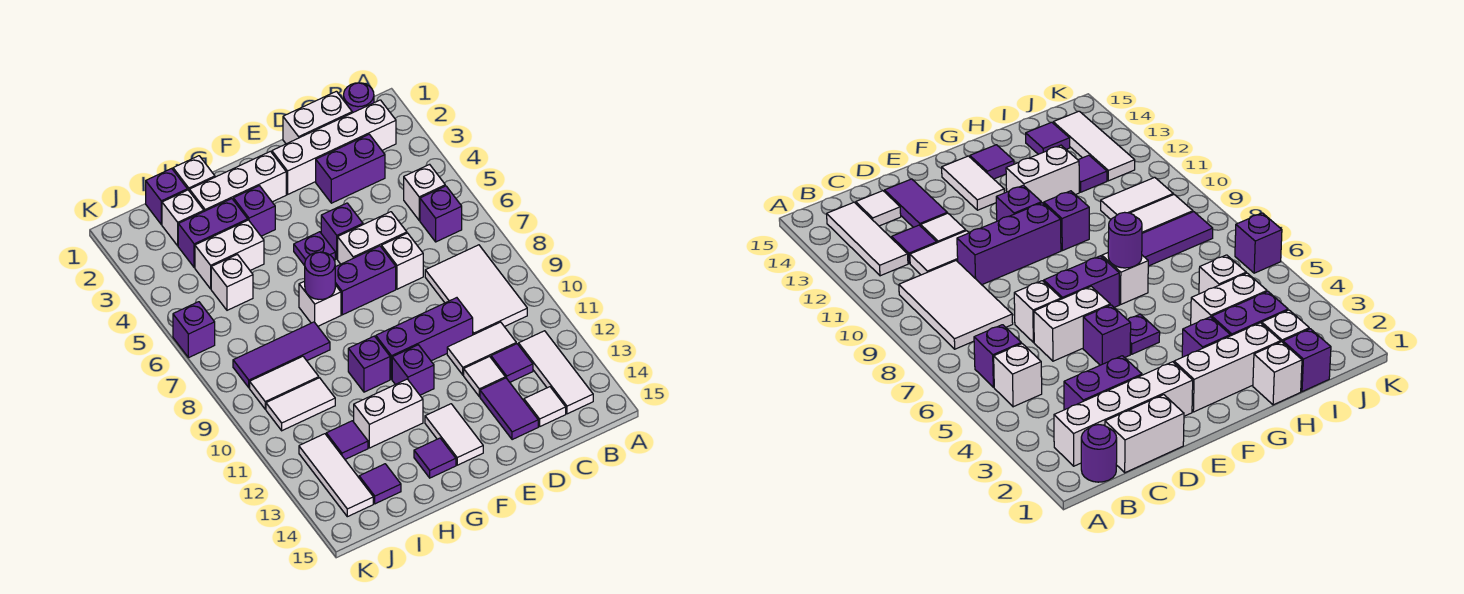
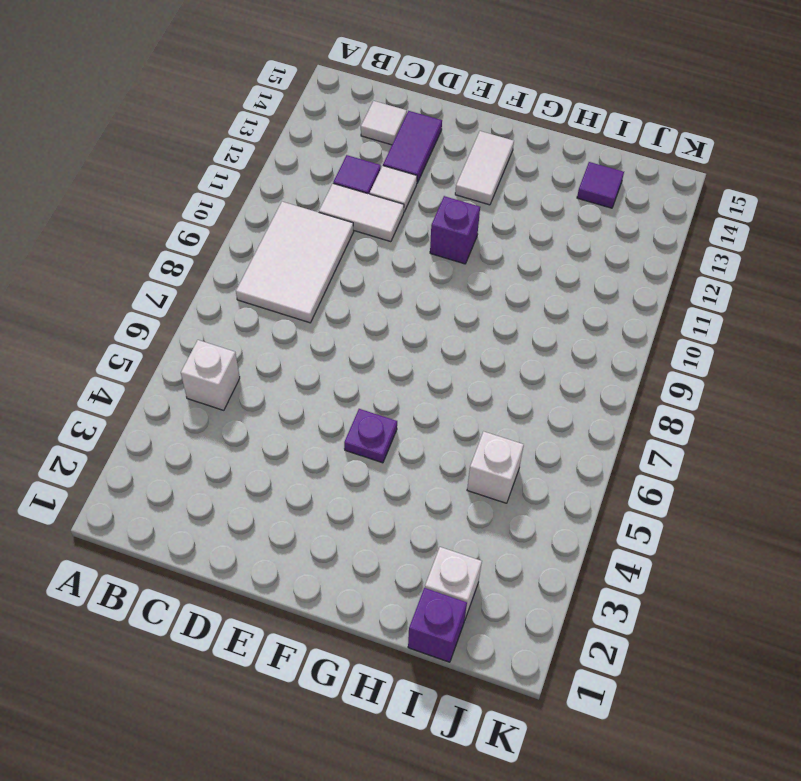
none -> purple round brick B1 level 1
none -> white brick B2:E2 level 1
none -> purple brick B6 level 1
none -> white tile B12:B14 level 1

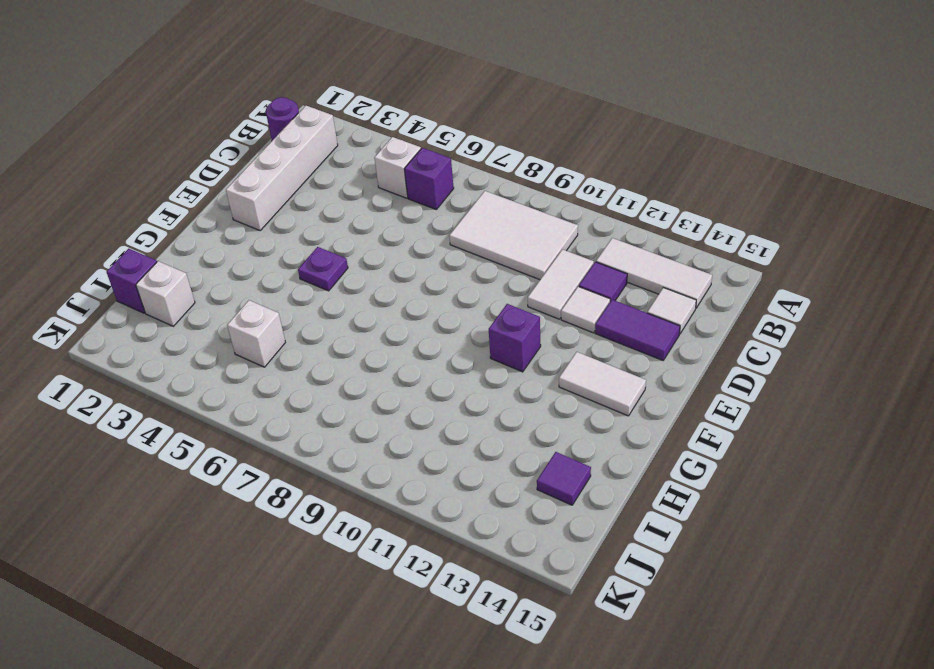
none -> white brick C1:D1 level 1
none -> purple brick C3:D3 level 1
none -> white brick D6:E6 level 1
none -> white brick D7 level 1

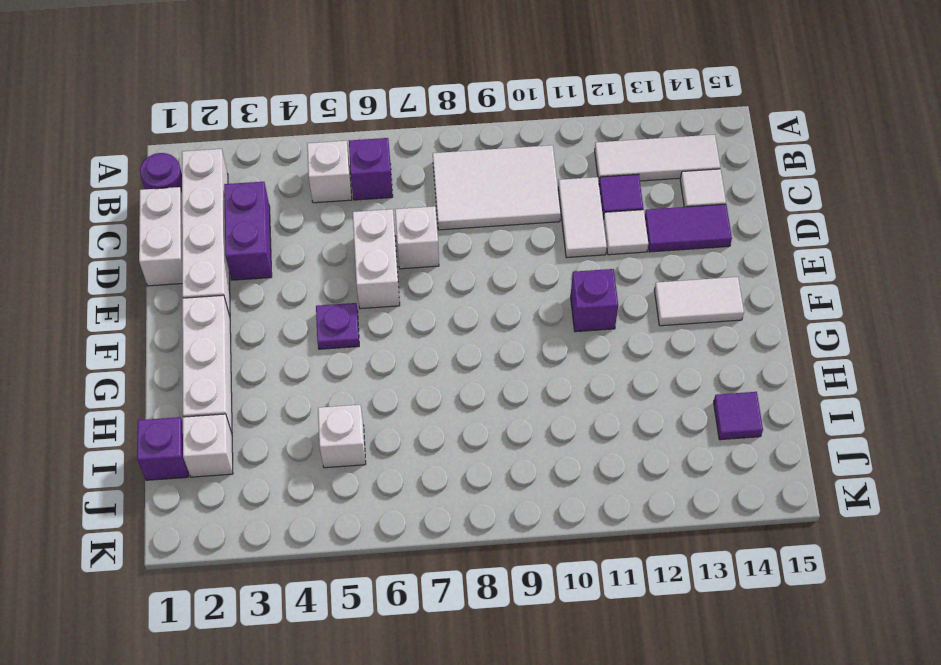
none -> purple brick D10:F10 level 1
none -> purple brick E5 level 1
none -> purple brick E7:F7 level 1
none -> purple brick G3 level 1

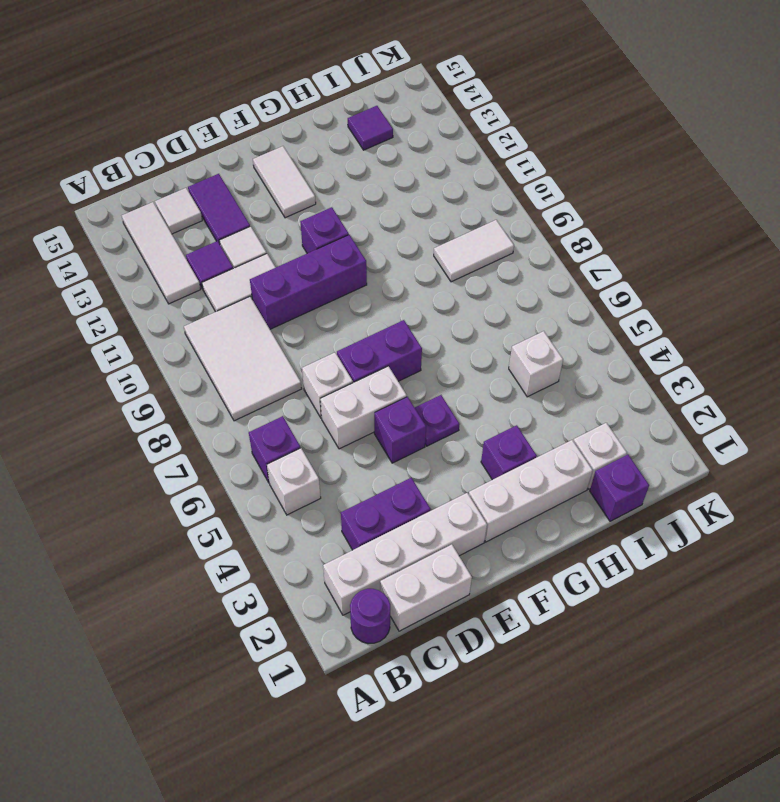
none -> white brick G7 level 1
none -> purple brick G10 level 1
none -> white brick G12:H12 level 1
none -> purple tile G14 level 1

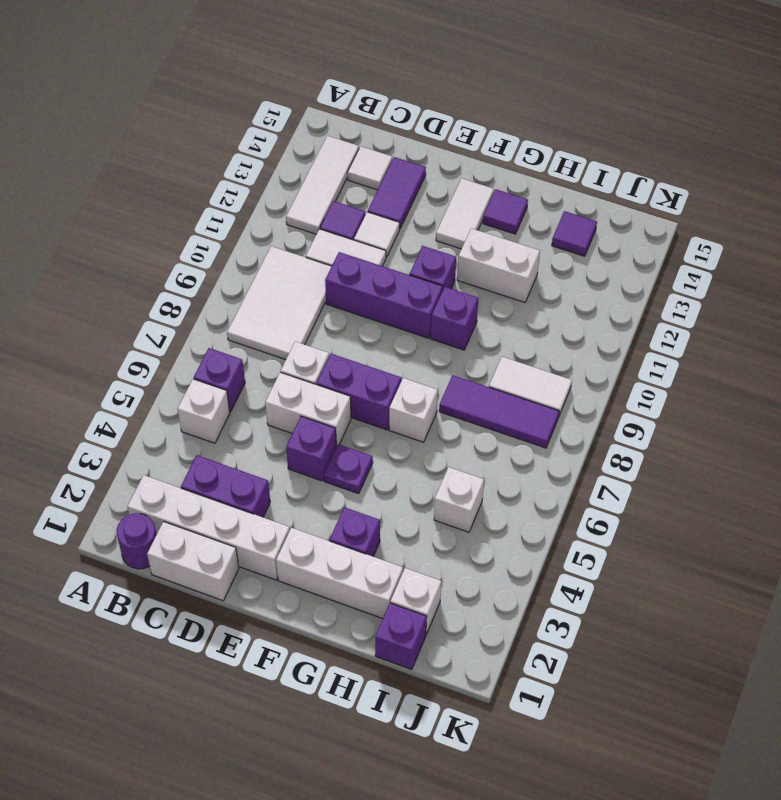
none -> white brick H1 level 1
none -> purple brick H3:I3 level 1
none -> white brick H4:I4 level 1
none -> white tile I10:J10 level 1

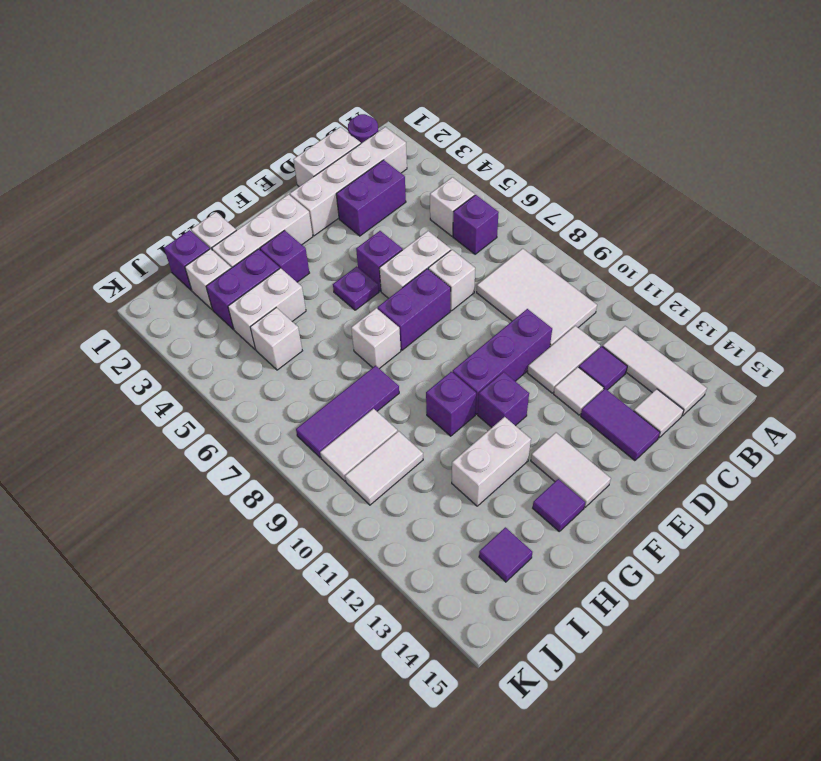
none -> purple tile I12 level 1
none -> white tile J12:J14 level 1
none -> purple brick K6 level 1
none -> purple round brick G7 level 2

